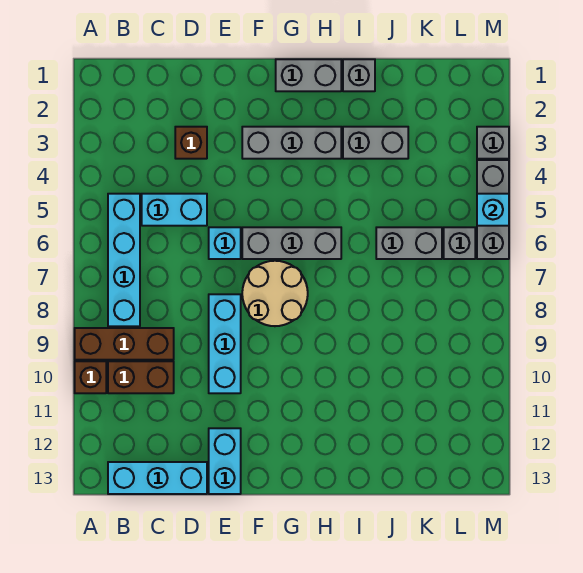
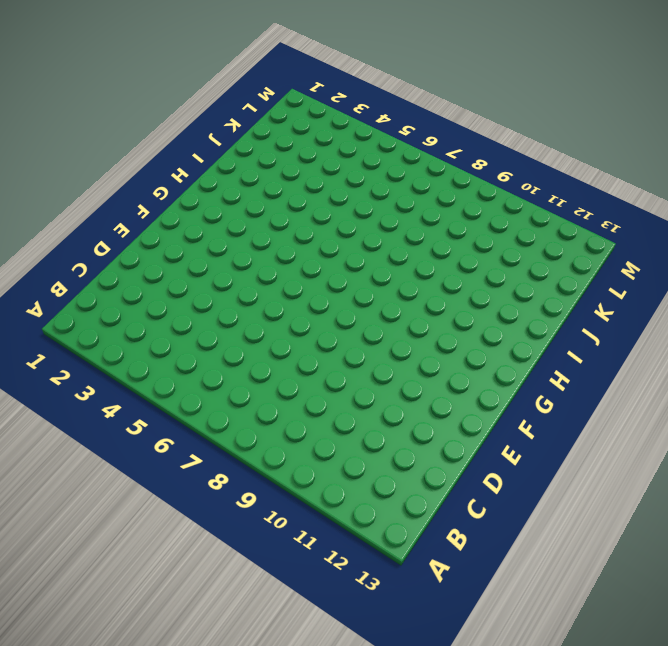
none -> brown brick A9:C9 level 1
none -> brown brick A10 level 1
none -> cyan brick B5:B8 level 1

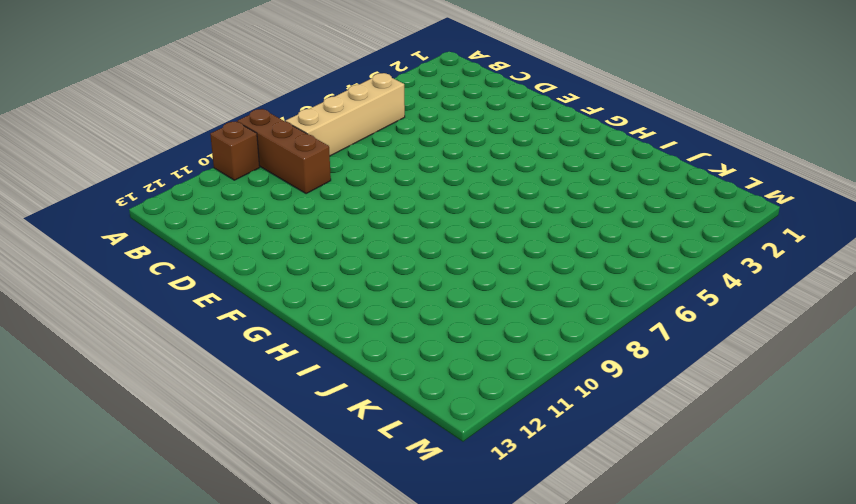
tan brick B5:B8 level 1 -> cyan brick B5:B8 level 1
none -> brown brick B10:C10 level 1
none -> cyan brick B13:D13 level 1
none -> cyan brick C5:D5 level 1

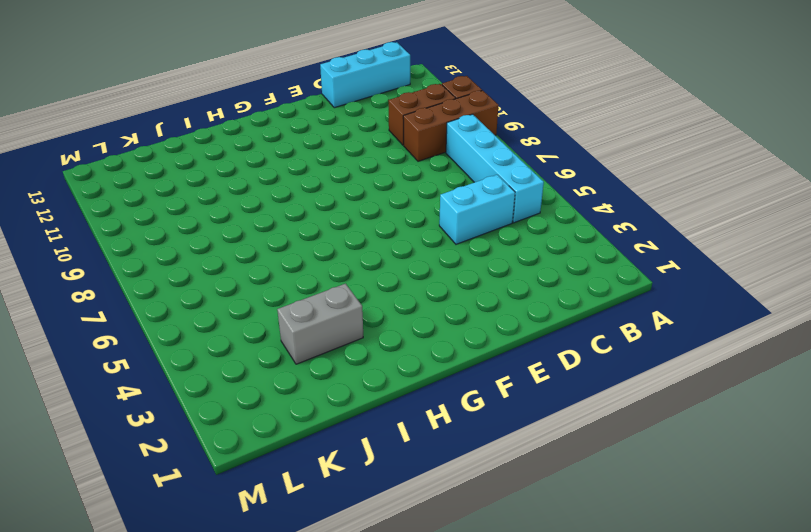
none -> brown brick D3 level 1
none -> cyan brick E6 level 1
none -> cyan brick E8:E10 level 1

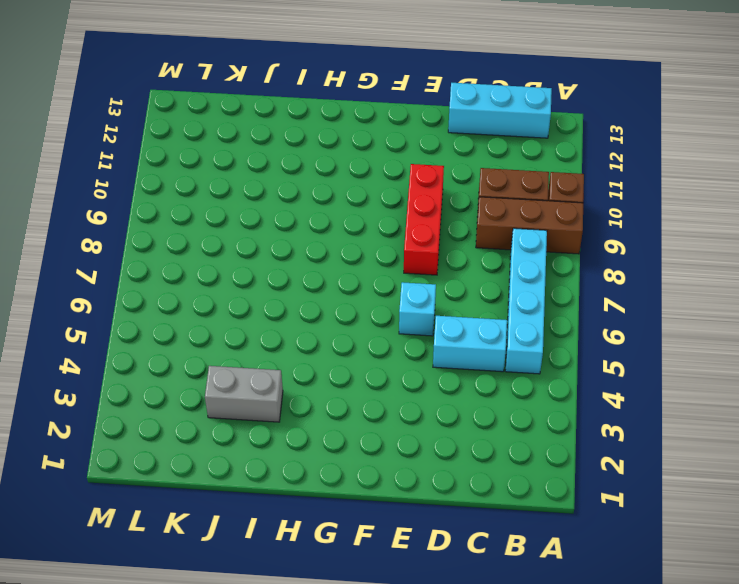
red brick E8:E10 level 1 -> cyan brick E8:E10 level 1
none -> brown brick D3 level 1
none -> cyan brick E12:E13 level 1
none -> grey brick F3:H3 level 1

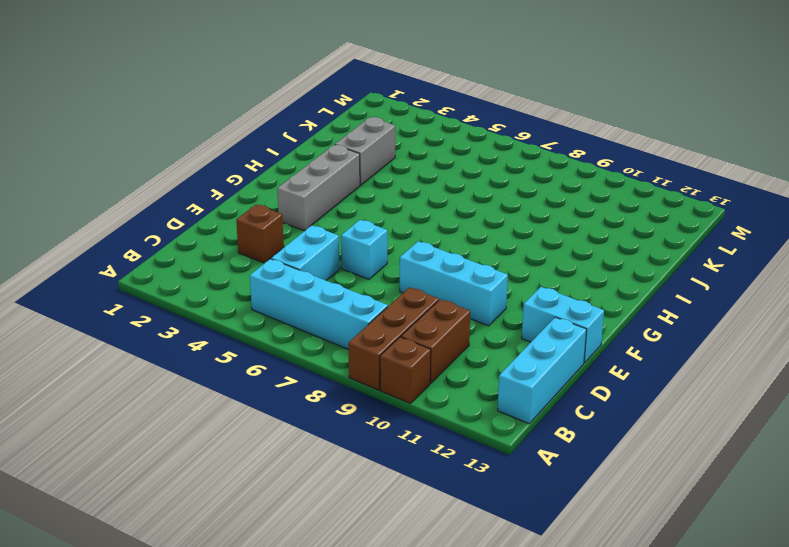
none -> grey brick F6:H6 level 1
none -> tan round brick F7:G8 level 1
none -> grey brick G1:H1 level 1

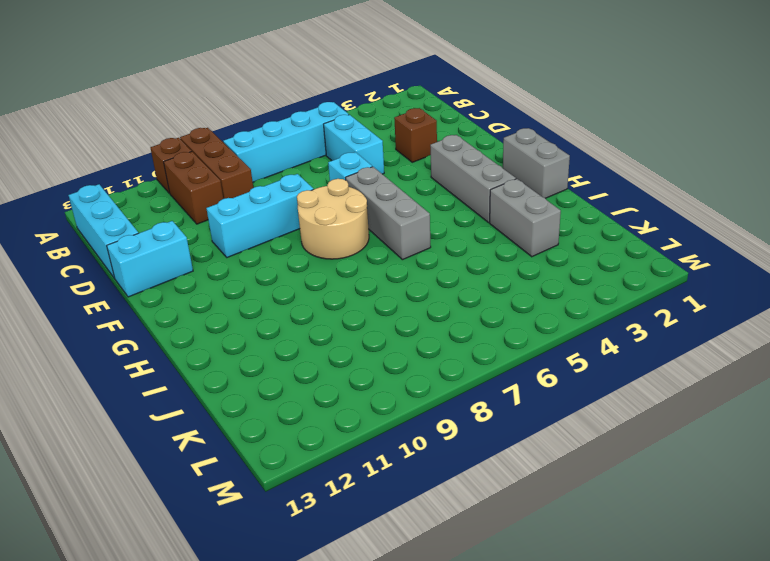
none -> grey brick I1 level 1
none -> grey brick J6:K6 level 1
none -> grey brick L6 level 1

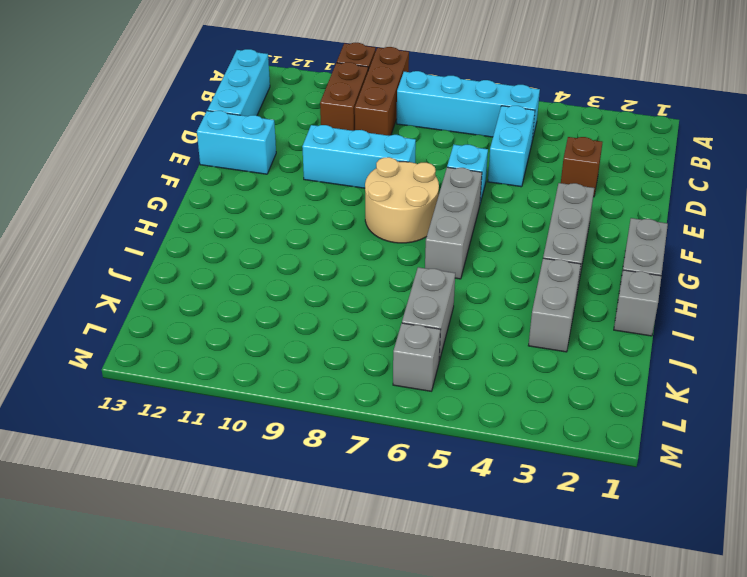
none -> grey brick M3 level 1
none -> grey brick M4:M6 level 1
none -> cyan brick M5 level 2

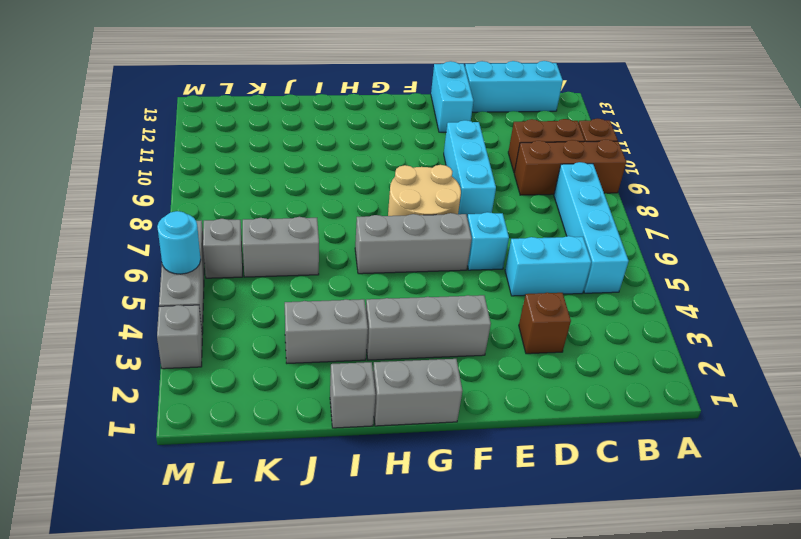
cyan round brick M5 level 2 -> cyan brick M5 level 2

